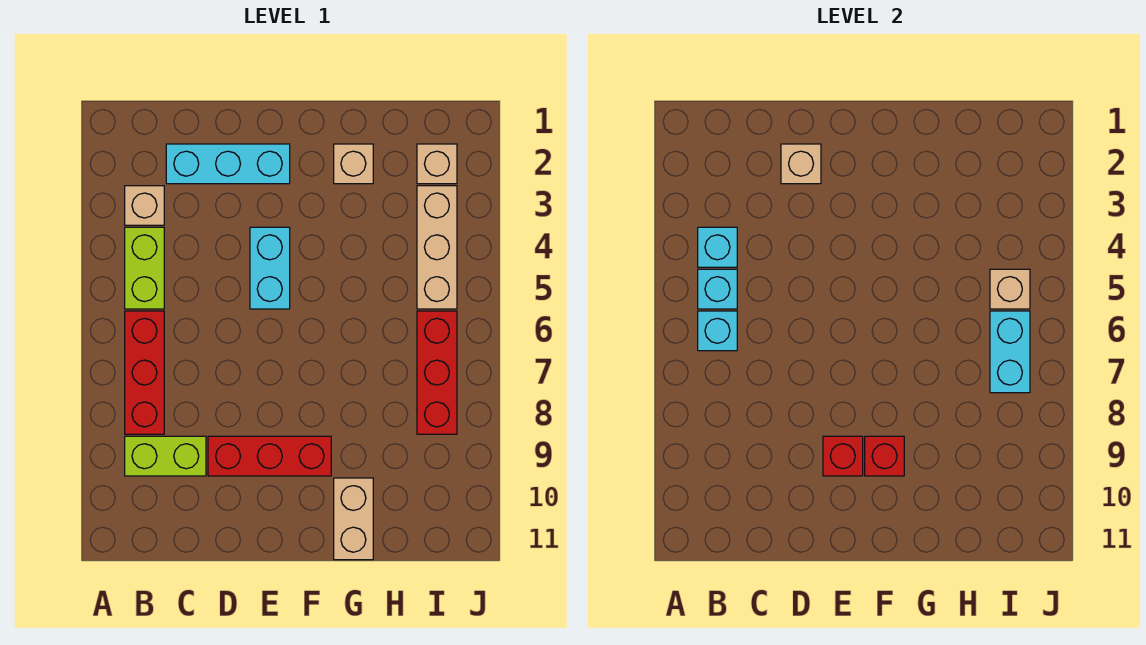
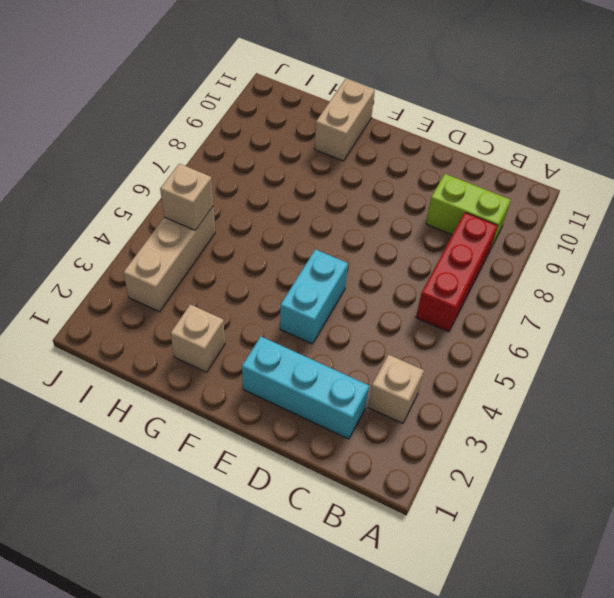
none -> lime brick B4:B5 level 1
none -> red brick D9:F9 level 1
none -> tan brick I2 level 1

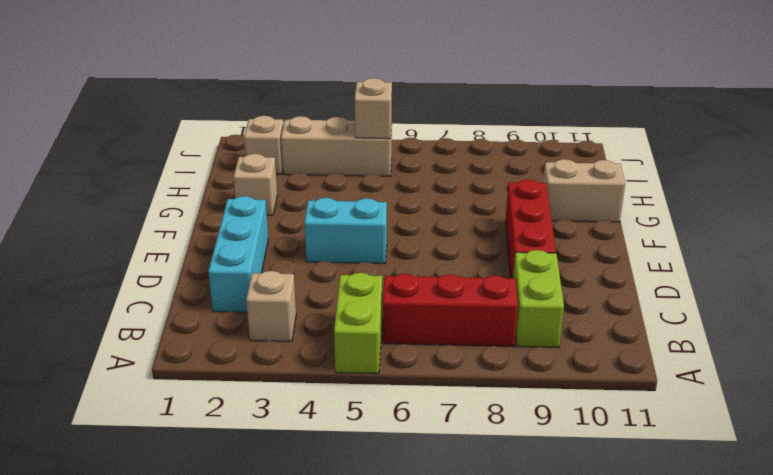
lime brick A5:B5 level 1 -> lime brick B4:B5 level 1
none -> red brick I6:I8 level 1
none -> cyan brick B4 level 2
none -> cyan brick B5 level 2

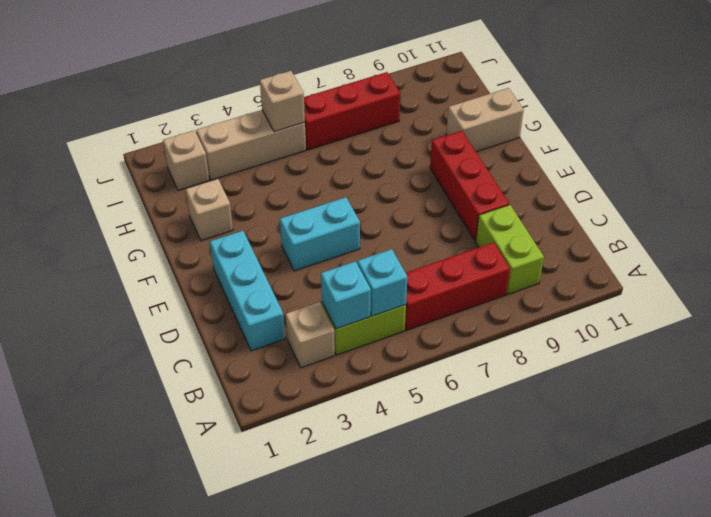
none -> cyan brick B6 level 2
none -> tan brick D2 level 2
none -> red brick E9 level 2

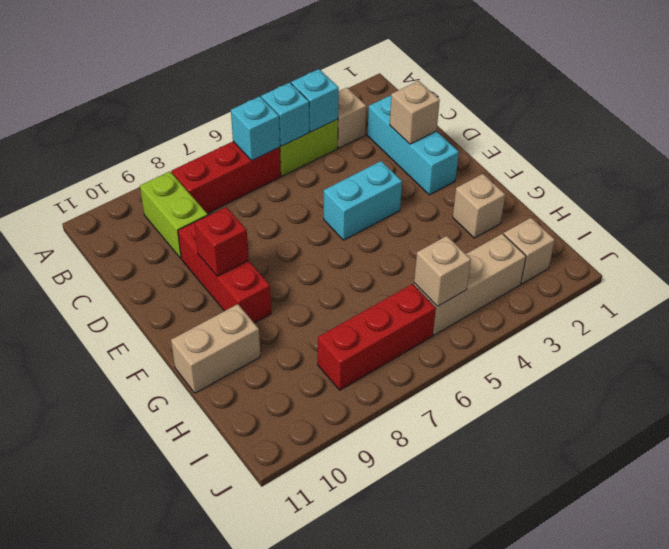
none -> red brick F9 level 2
none -> cyan brick I6:I7 level 2

